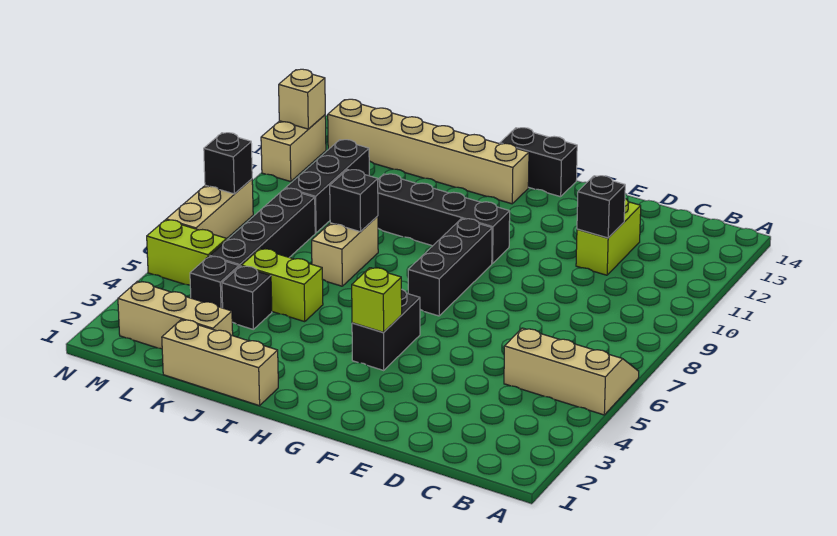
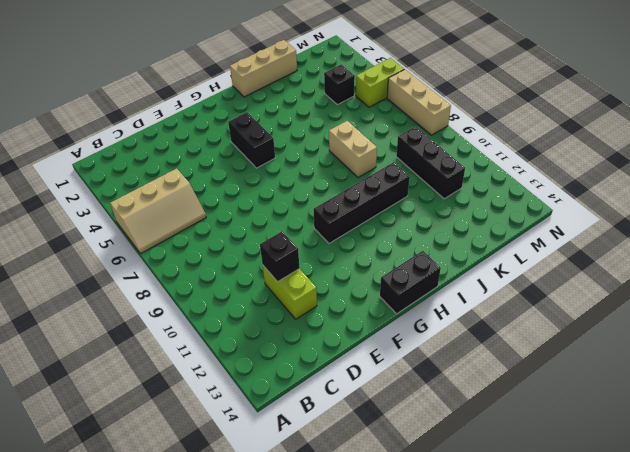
none -> black brick G7:G9 level 1
none -> tan brick H13:M13 level 1
none -> lime brick J5:K5 level 1

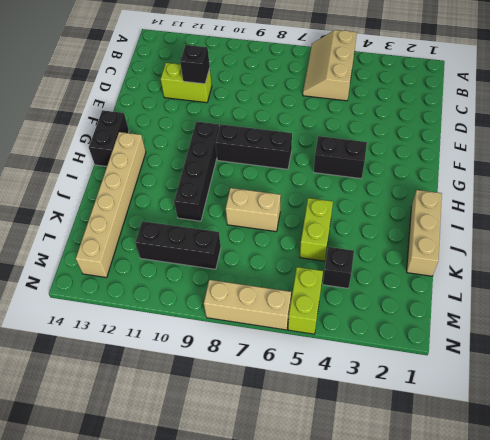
none -> tan brick K2:M2 level 1
none -> black brick K4 level 1
none -> black brick L5:L8 level 1

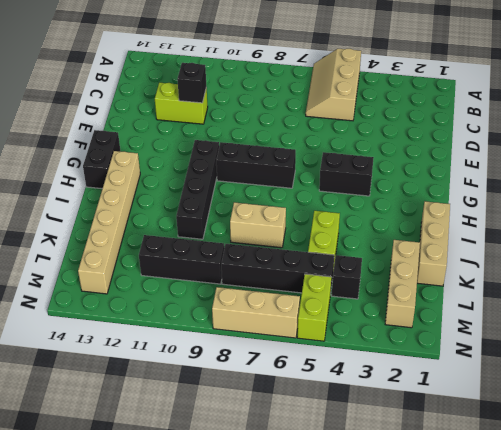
none -> black brick K4 level 1
none -> tan brick N11:N12 level 1
none -> lime brick G4 level 2

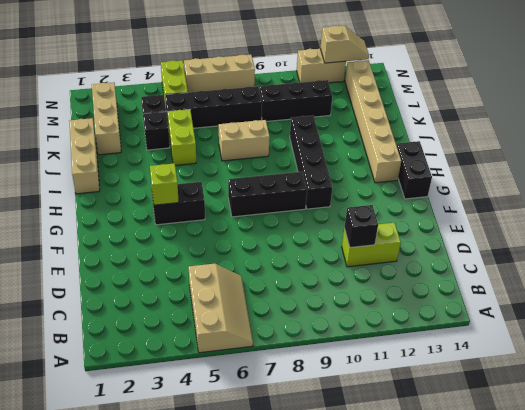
tan slope N12:N13 level 2 top 12 -> tan brick N12 level 2
none -> black brick J8 level 2
none -> black brick N8 level 2

